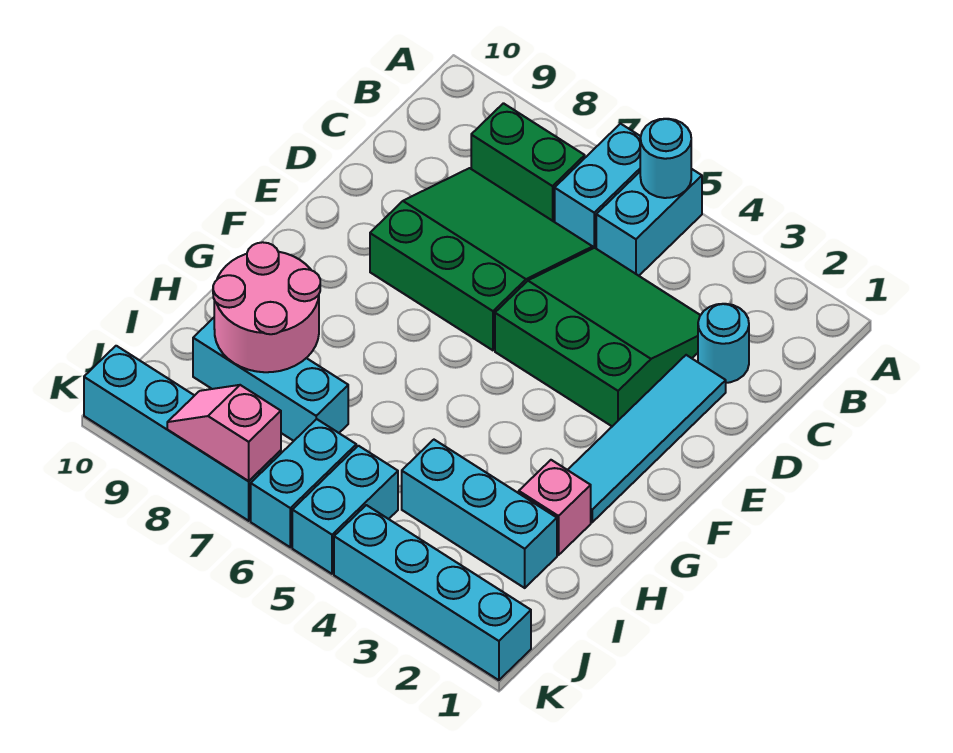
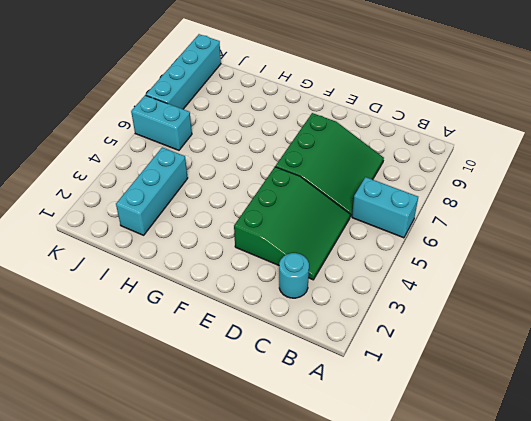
none -> cyan brick A5:B5 level 1
none -> green brick B7:B8 level 1
none -> cyan tile D2:G2 level 1

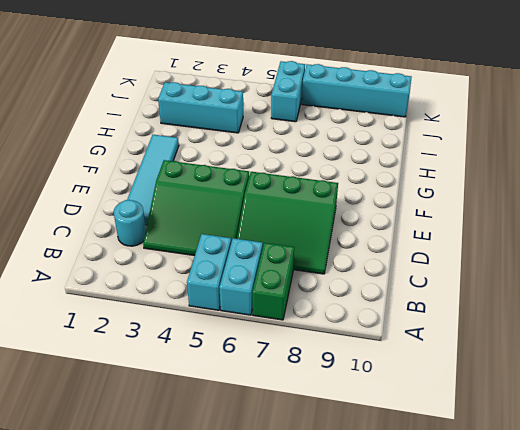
green brick A7:B7 level 1 -> green brick B7:B8 level 1
none -> pink brick H2 level 1
none -> cyan brick I7:I9 level 1
none -> cyan brick J5:K5 level 1

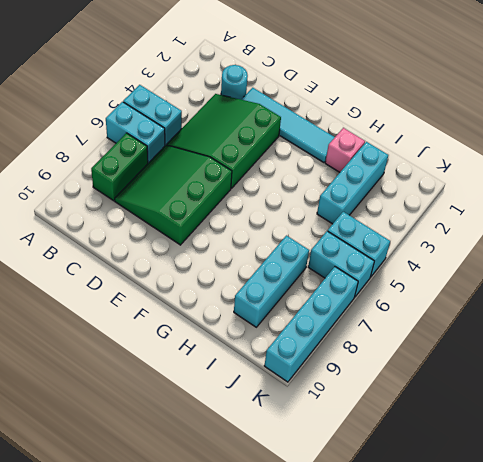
none -> cyan brick K1:K4 level 1
none -> cyan round brick A5 level 2
none -> pink round brick H8:I9 level 2

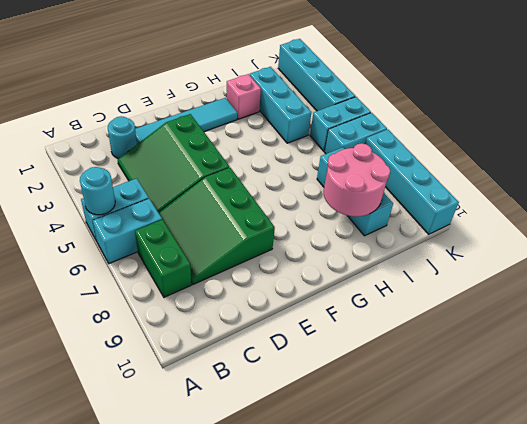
none -> pink slope K7:K8 level 2 top 7

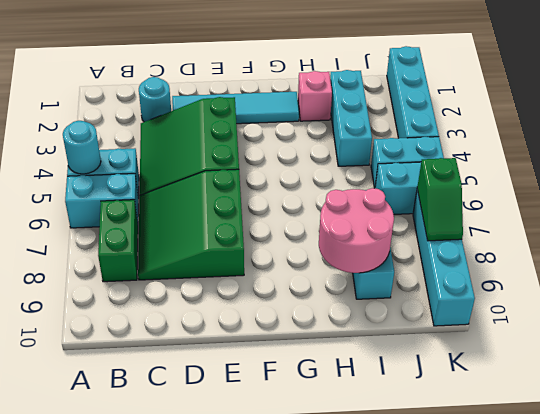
green slope K7:K8 level 2 top 7 -> pink slope K7:K8 level 2 top 7

